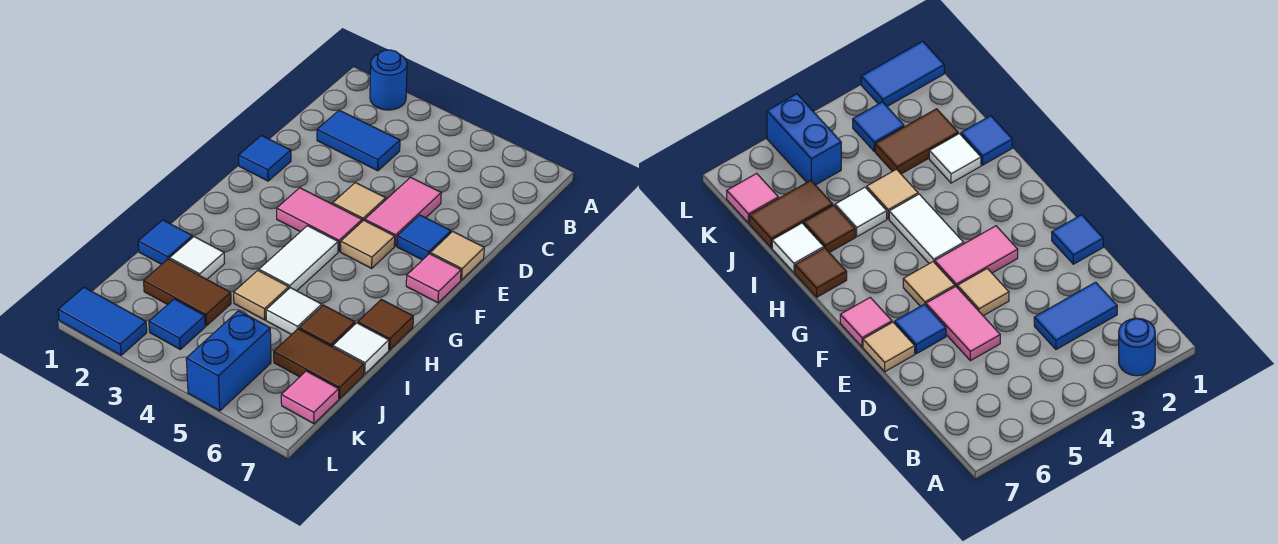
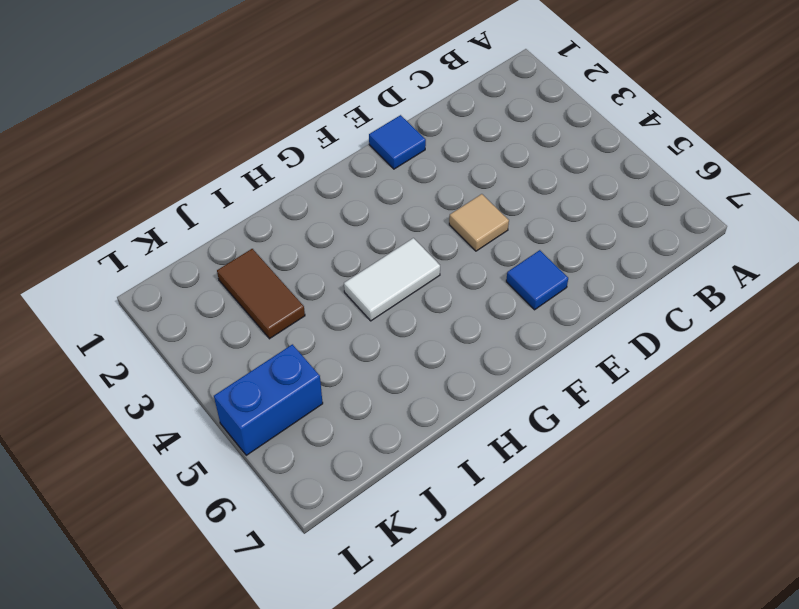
none -> blue round brick A2 level 1
none -> blue tile C2:C3 level 1
none -> pink tile D5:E5 level 1

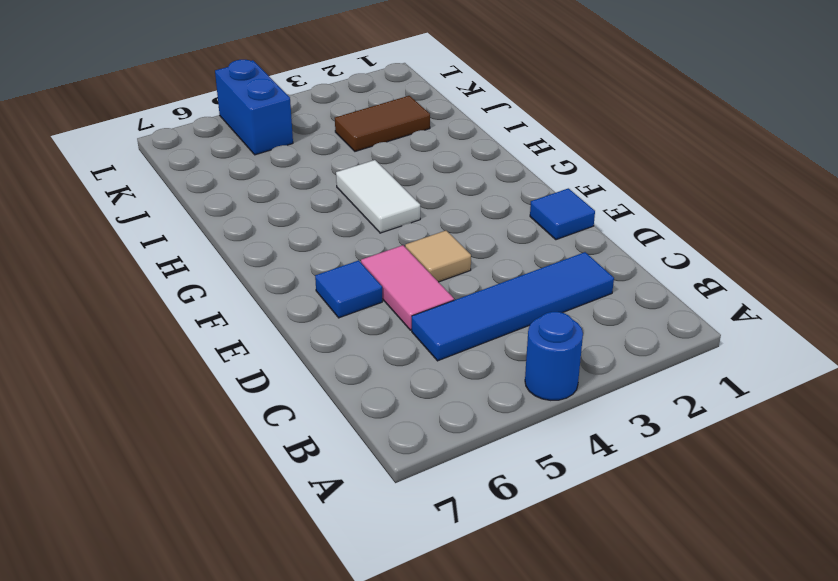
blue round brick A4 level 1 -> blue round brick A2 level 1
blue tile C2:C5 level 1 -> blue tile C2:C3 level 1
none -> tan tile E7 level 1
none -> pink tile F3:F4 level 1
none -> tan tile F5 level 1

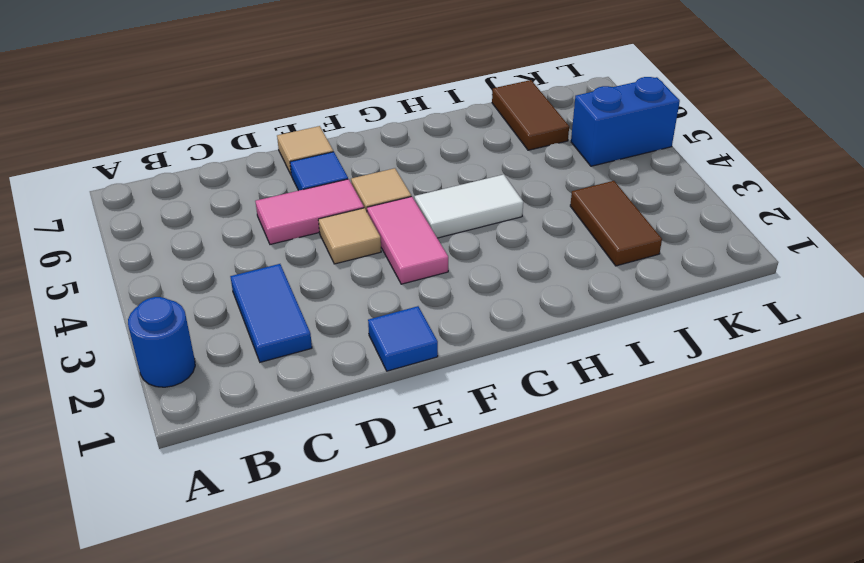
none -> pink tile F7 level 1
none -> brown tile H7 level 1
none -> blue tile I1 level 1

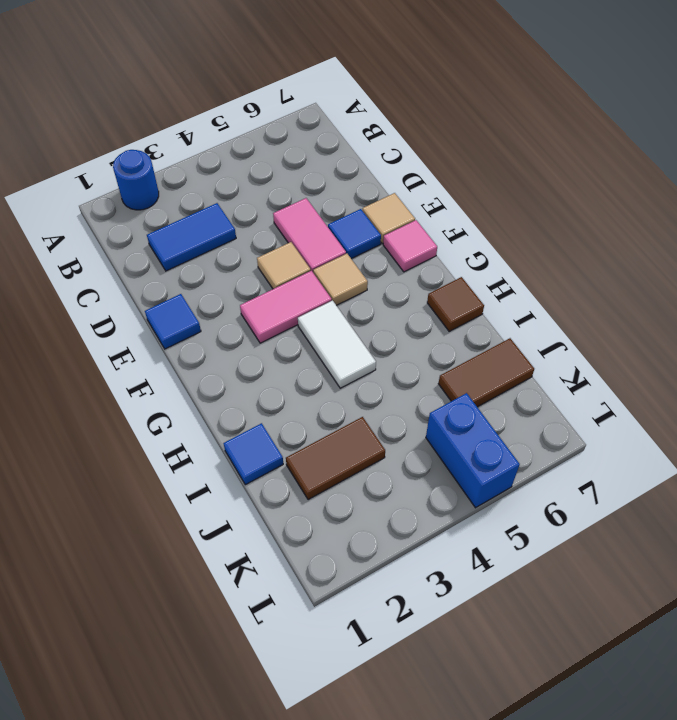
none -> white tile I2 level 1
none -> tan tile I4 level 1
none -> white tile I5 level 1

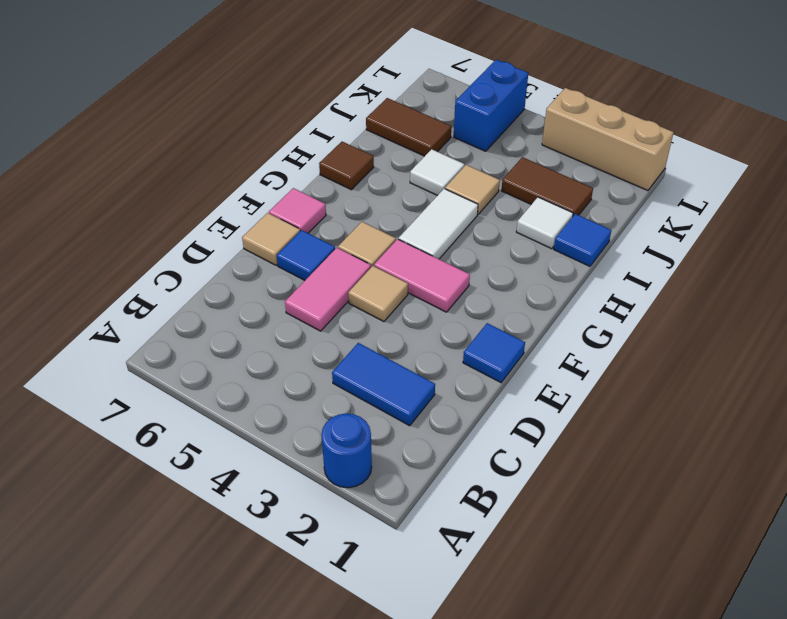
tan brick L1:L3 level 1 -> blue tile L1:L2 level 1
none -> brown tile I6 level 1
none -> white tile I7 level 1
none -> blue tile K3 level 1

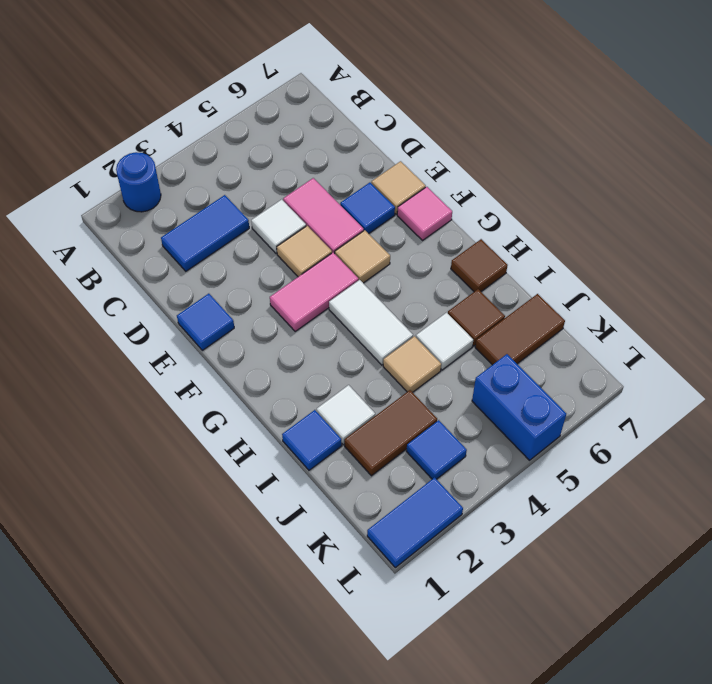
white tile D4 level 1 -> white tile I7 level 1
none -> pink tile K7 level 1

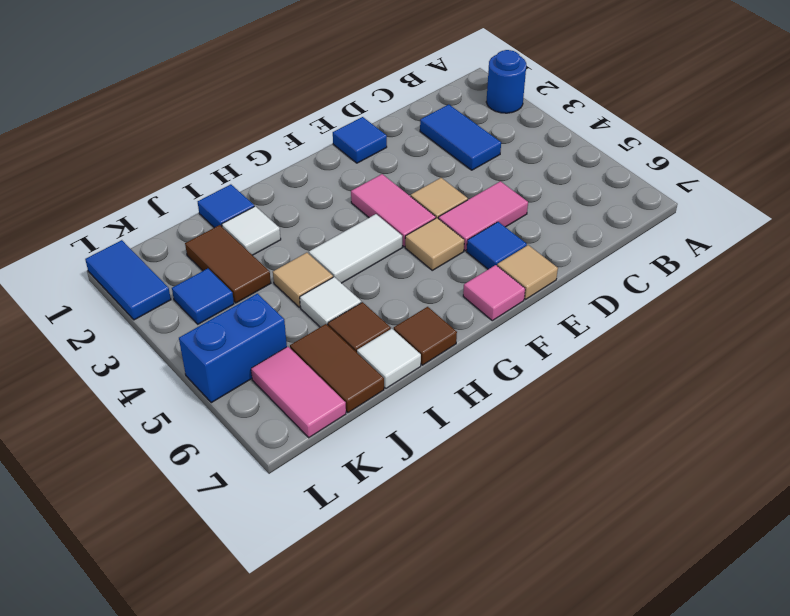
pink tile K6:K7 level 1 -> pink tile K7 level 1

